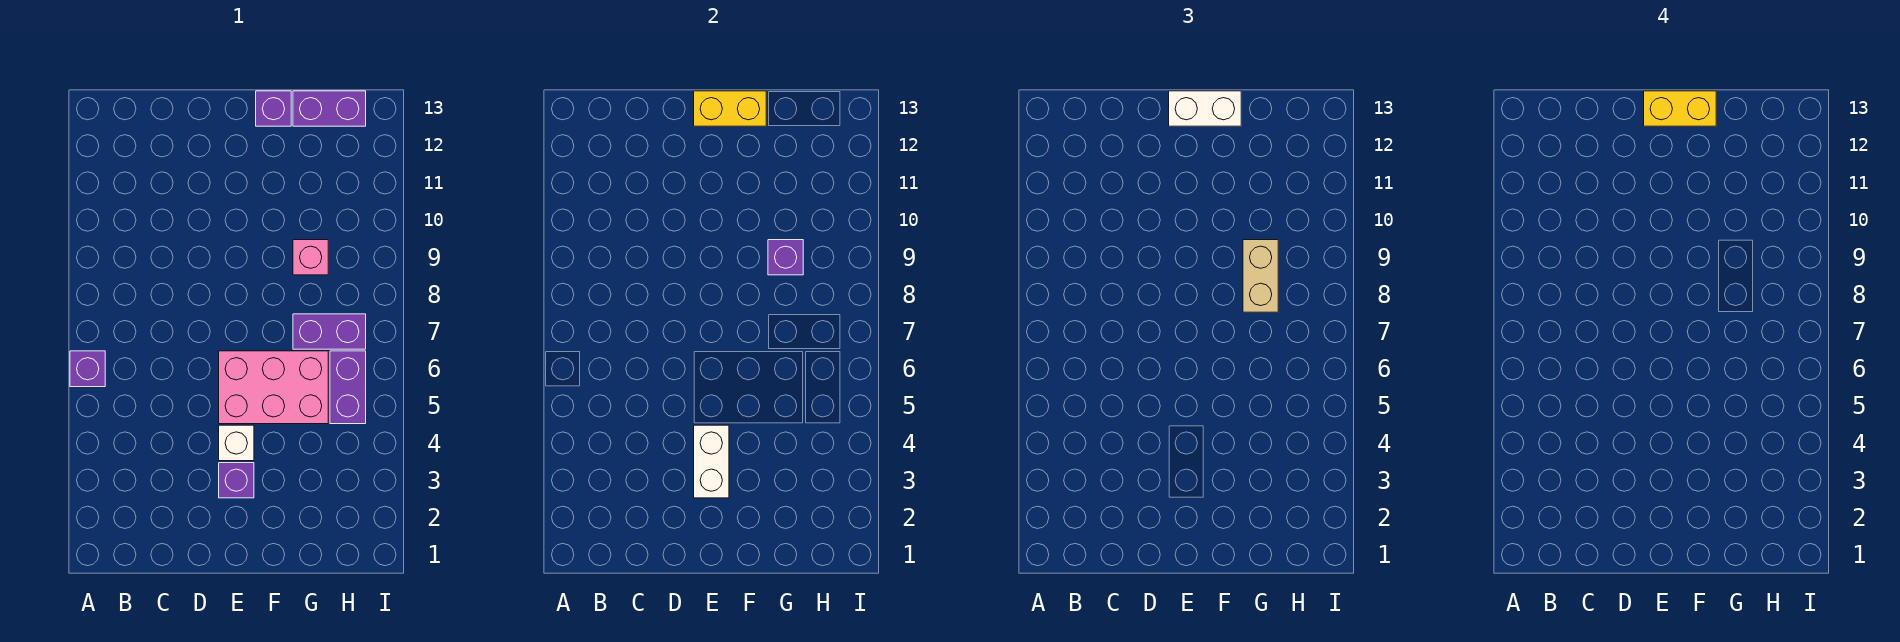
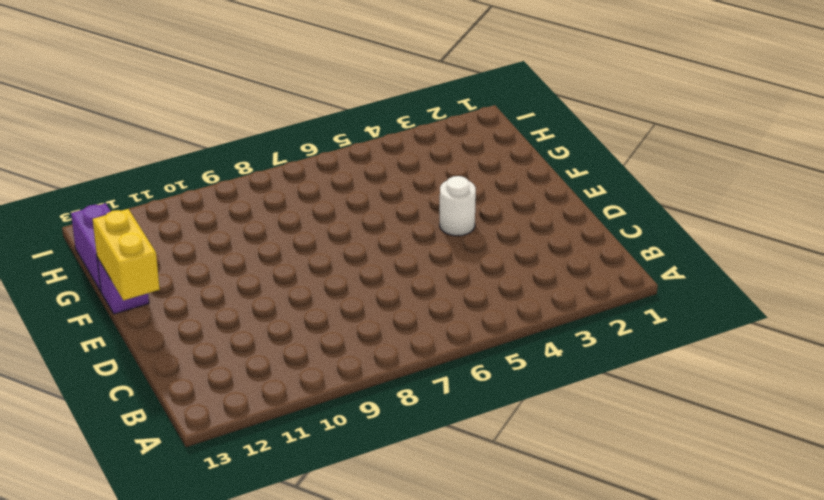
white round brick E4 level 1 -> white brick E4 level 1
none -> purple brick A6 level 1
none -> purple brick E3 level 1
none -> pink brick E5:G6 level 1

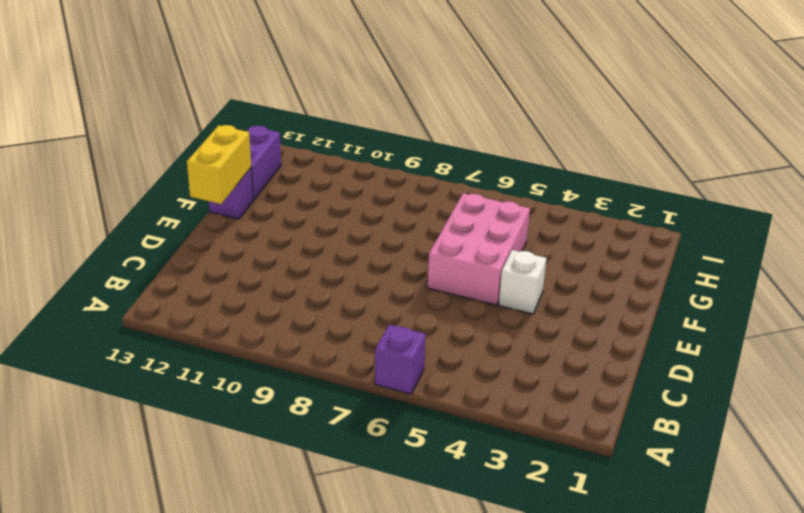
none -> purple brick E3 level 1
none -> purple brick G7:H7 level 1
none -> pink brick G9 level 1

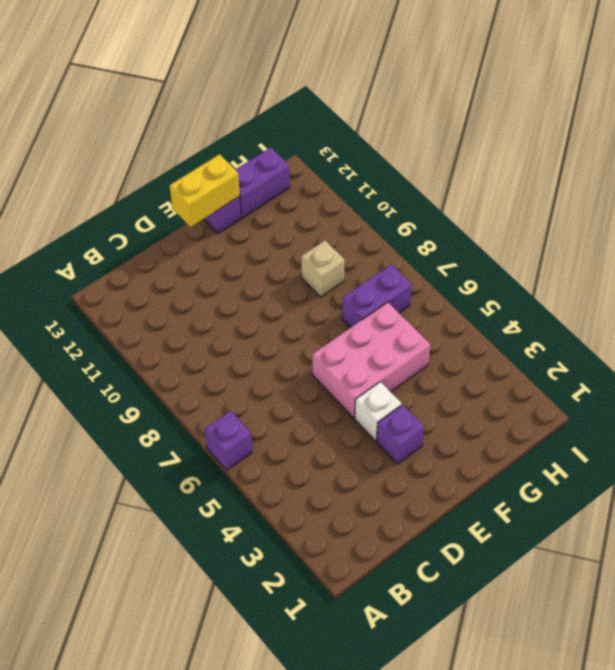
tan brick G9 level 1 -> pink brick G9 level 1
none -> purple brick H5:H6 level 1
none -> white brick E3:E4 level 2
none -> purple brick G9 level 2

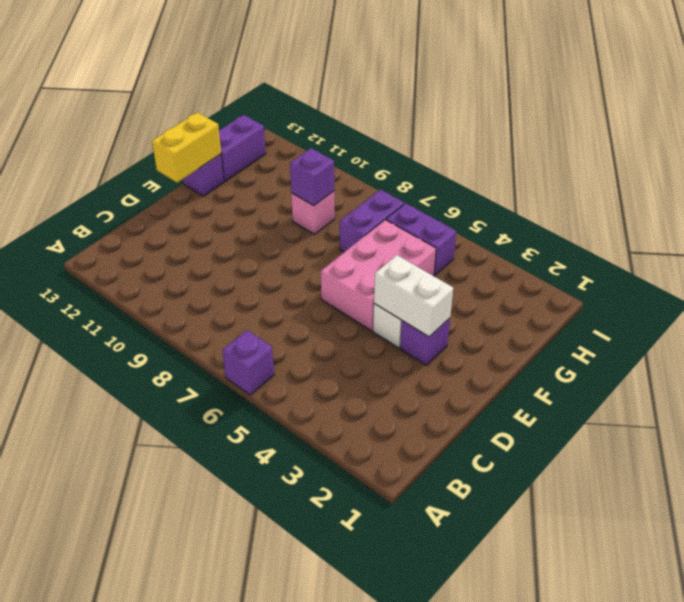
none -> white brick E13:F13 level 3
none -> tan brick G8:G9 level 3
none -> yellow brick E13:F13 level 4

